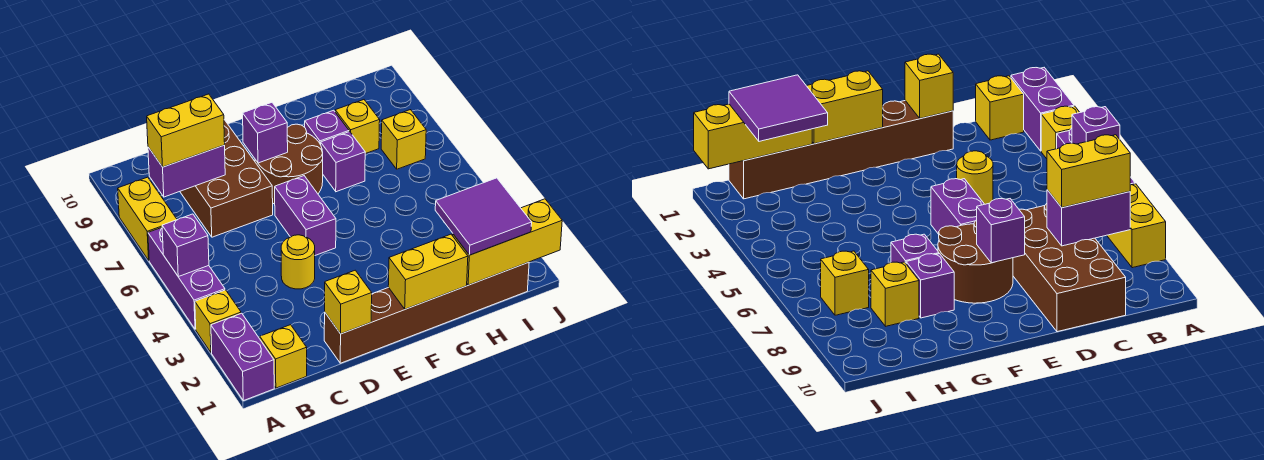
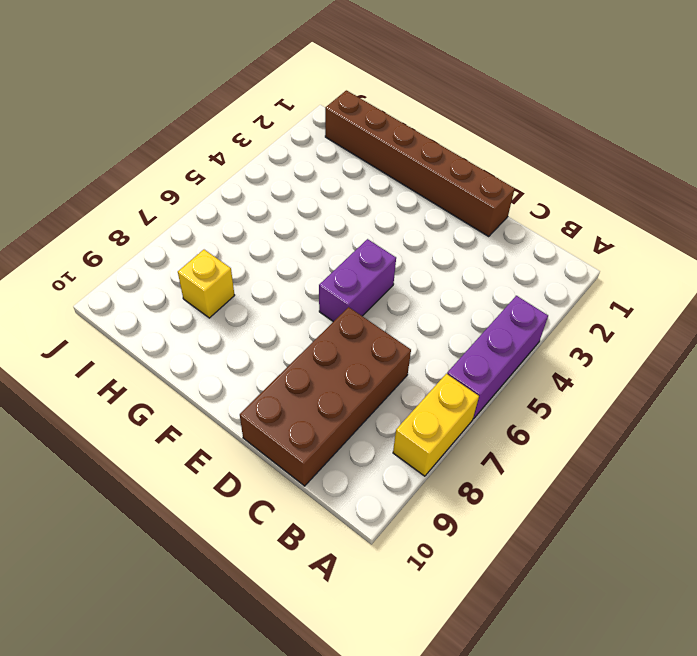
none -> purple brick A1:A2 level 1
none -> yellow brick A3 level 1
none -> yellow brick B1 level 1

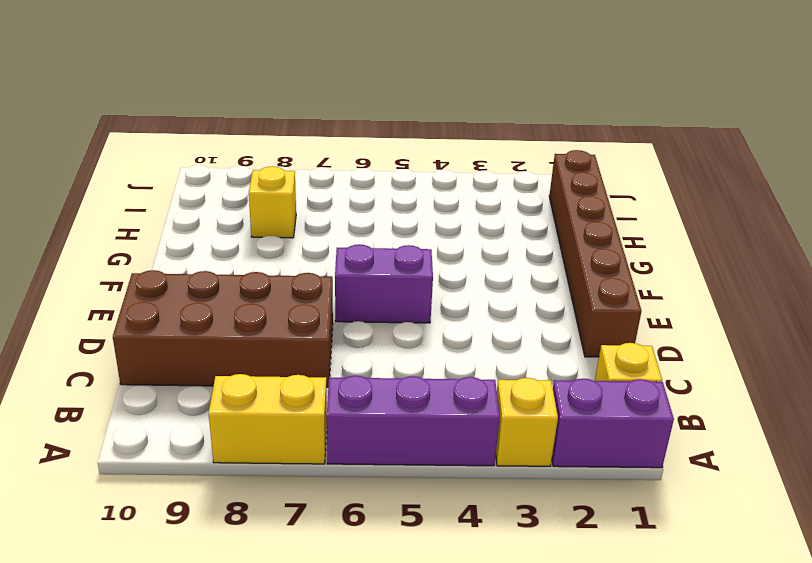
none -> yellow round brick D4 level 1
none -> brown round brick E7:F8 level 1
none -> purple brick G7 level 1

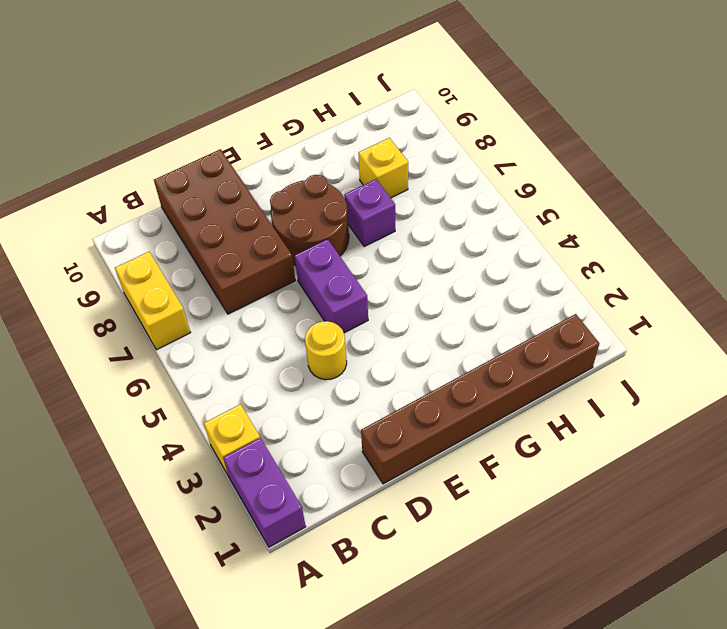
none -> purple brick A4:A6 level 1
none -> yellow brick B1 level 1
none -> purple brick G8 level 1

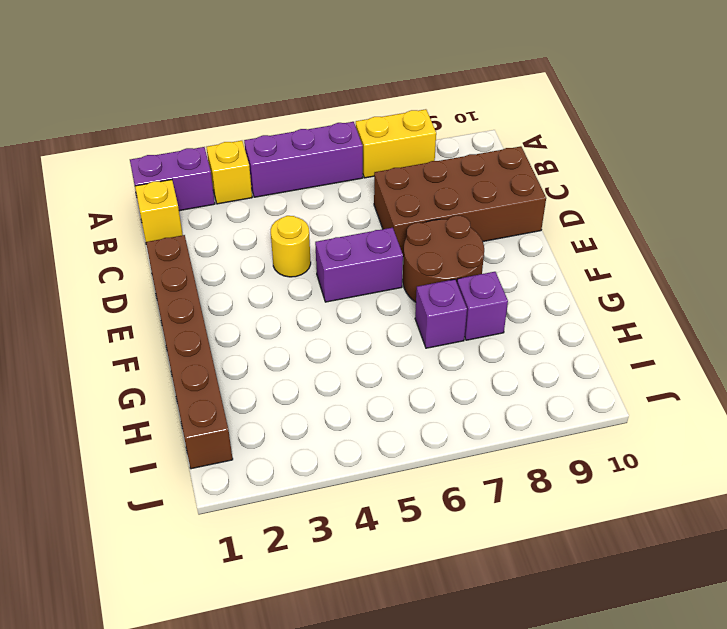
none -> yellow brick H8 level 1
none -> yellow brick I7 level 1
none -> purple brick A5 level 2

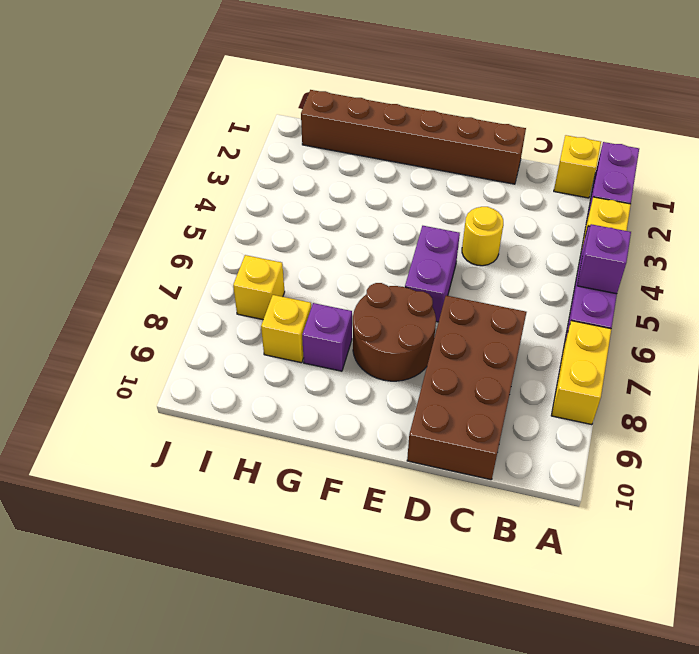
none -> purple brick G7 level 1
none -> purple brick B8:C8 level 2
none -> yellow brick D1 level 2

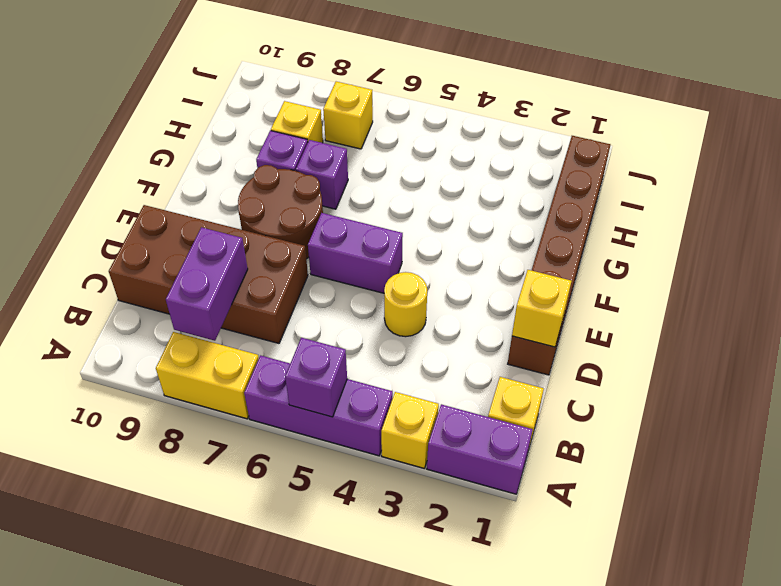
none -> purple brick E8 level 2
none -> yellow brick F1:G1 level 2
none -> yellow brick H1:J1 level 2

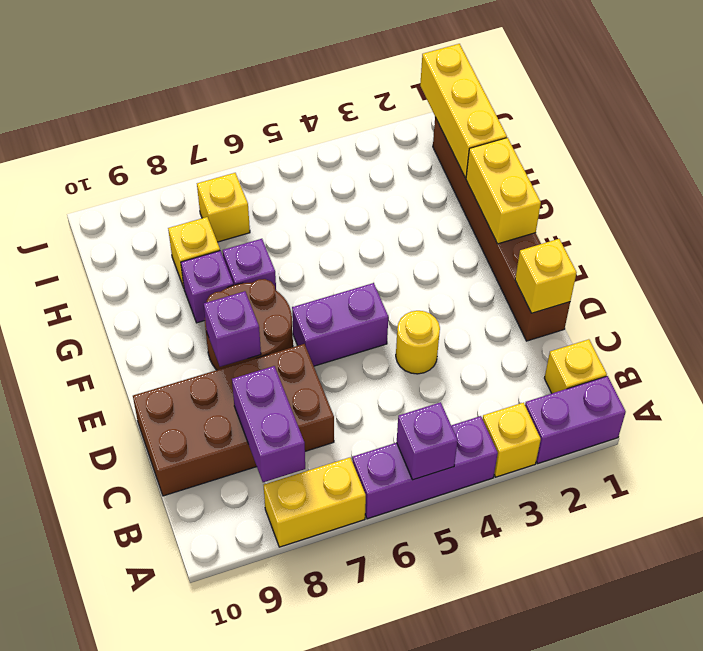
none -> yellow brick B8:C8 level 3
none -> purple tile H1:I2 level 3

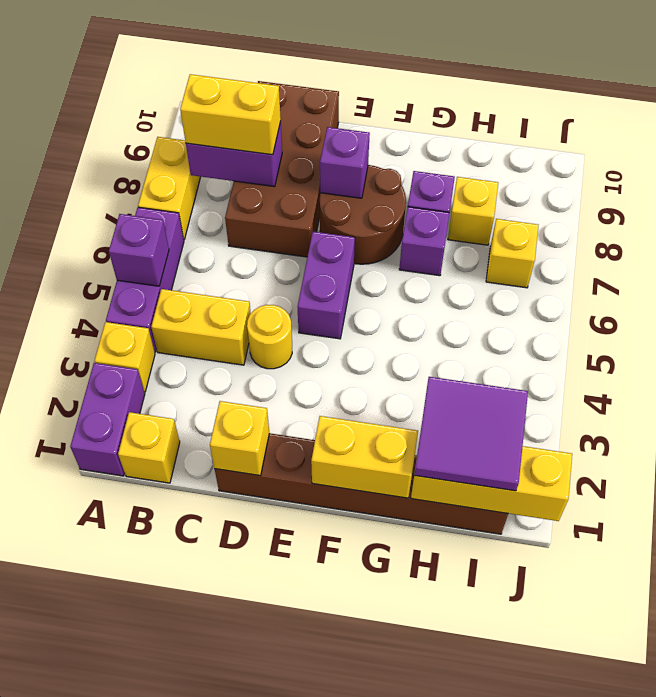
yellow brick B4:C4 level 1 -> none

